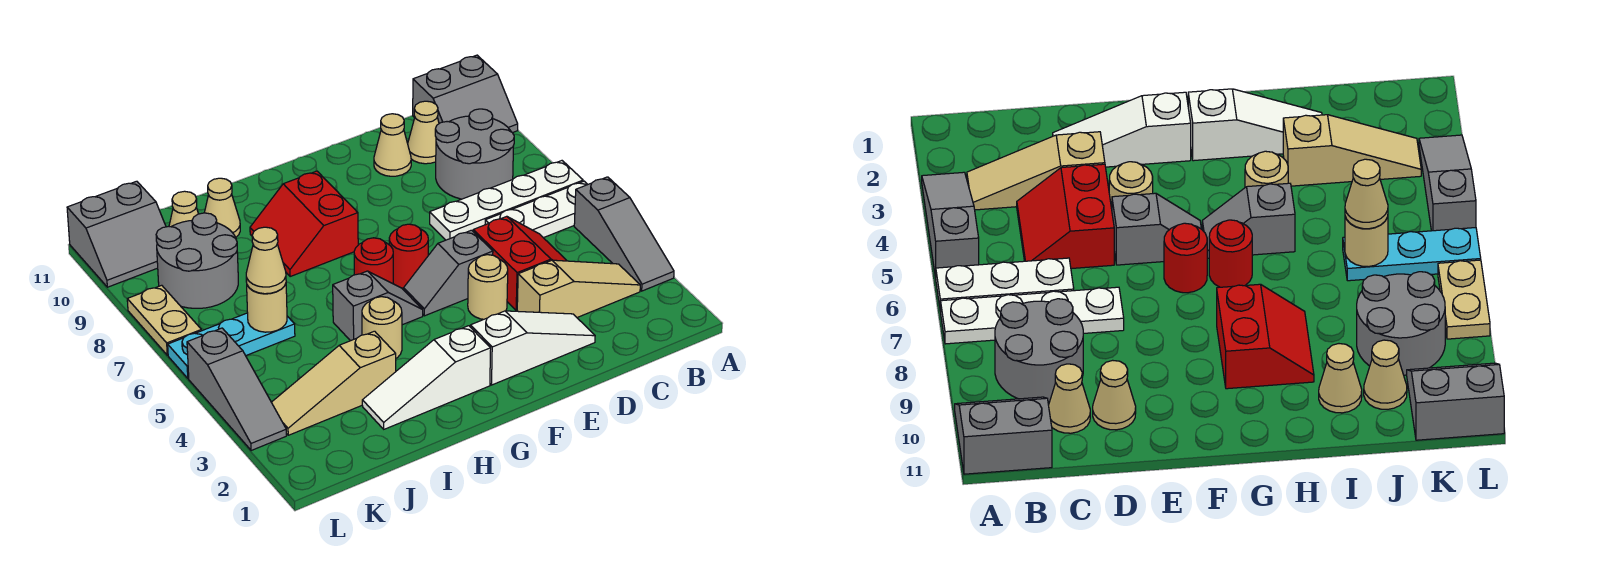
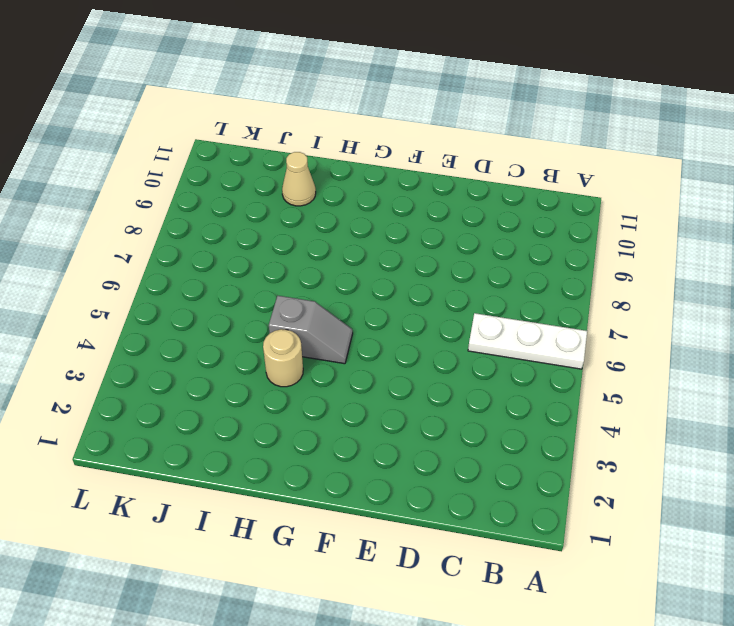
none -> grey slope A3:A5 level 1 top 5
none -> white plate A7:D7 level 1
none -> grey slope A10:B11 level 1 top 11

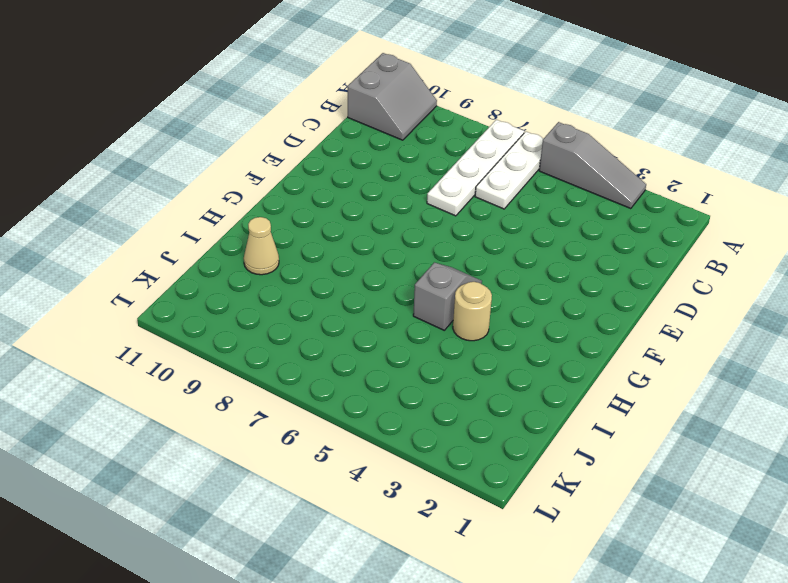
none -> tan slope B3:D3 level 1 top D
none -> grey round brick B8:C9 level 1
none -> red slope C4:D5 level 1 top D

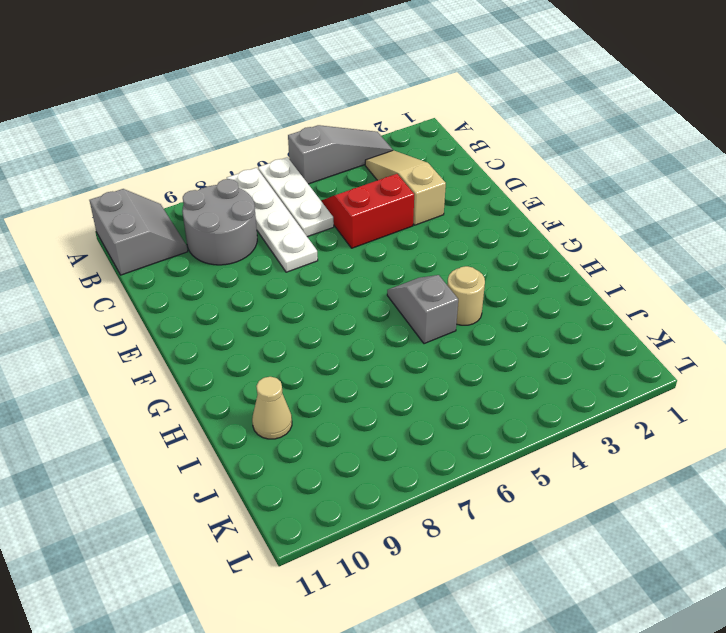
none -> tan cone C10 level 1
none -> white slope D2:F2 level 1 top F
none -> tan cone D10 level 1

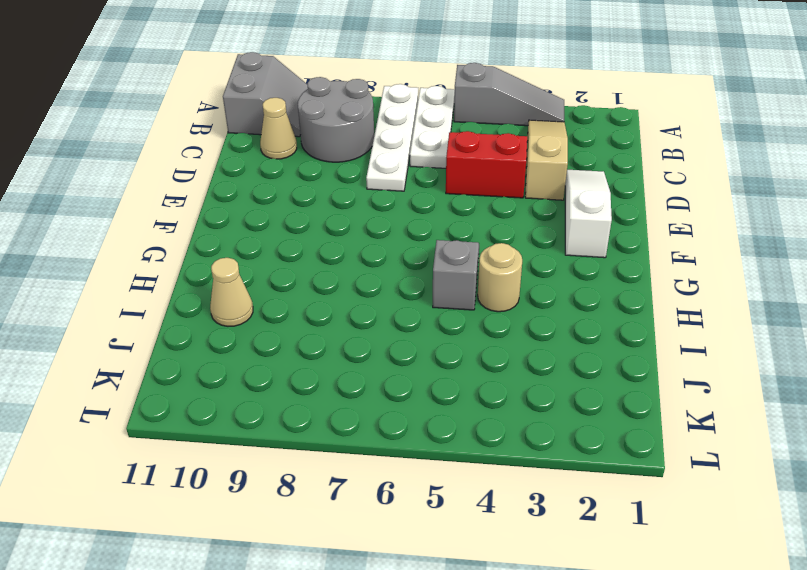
none -> tan cone D10 level 1
none -> tan round brick E4 level 1
none -> grey slope E5:F5 level 1 top E

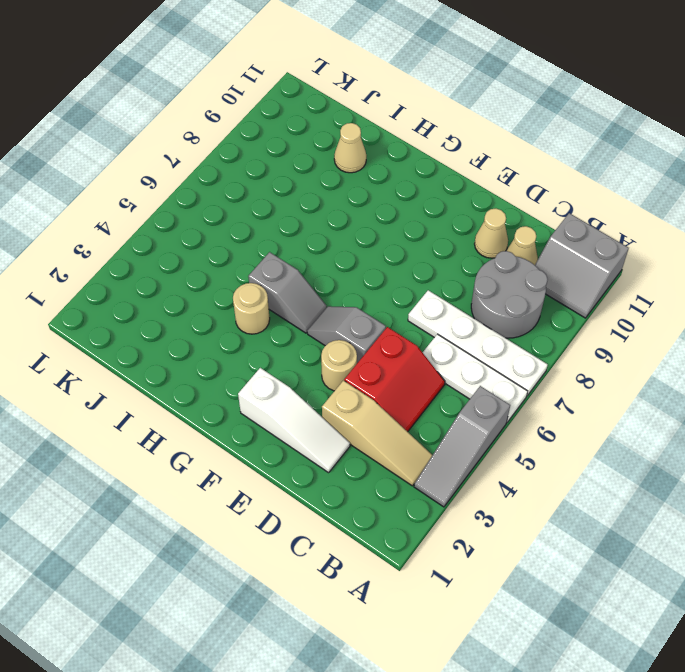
none -> red round brick F6 level 1
none -> white slope G2:I2 level 1 top G
none -> red round brick G6 level 1

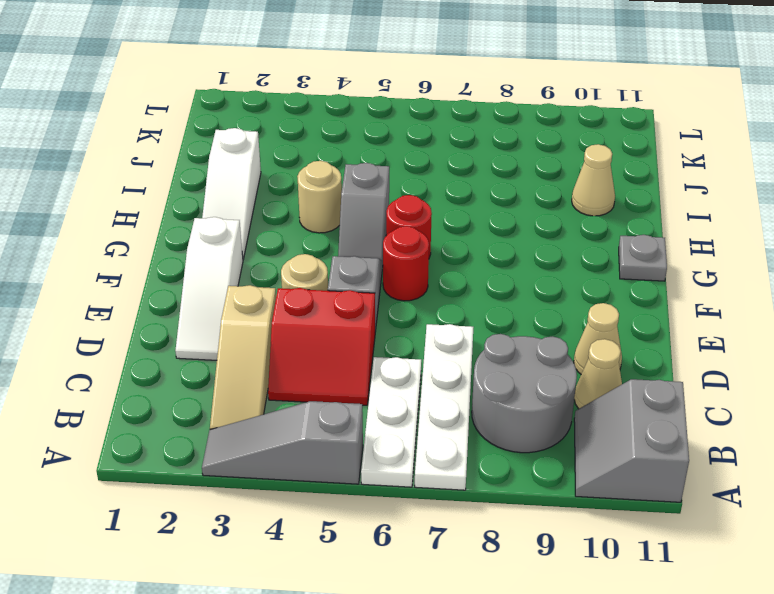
white slope G2:I2 level 1 top I -> white slope G2:I2 level 1 top G
grey plate G11 level 1 -> none
none -> red slope G8:H9 level 1 top G
none -> tan slope I3:K3 level 1 top I
none -> cyan plate J6:L6 level 1

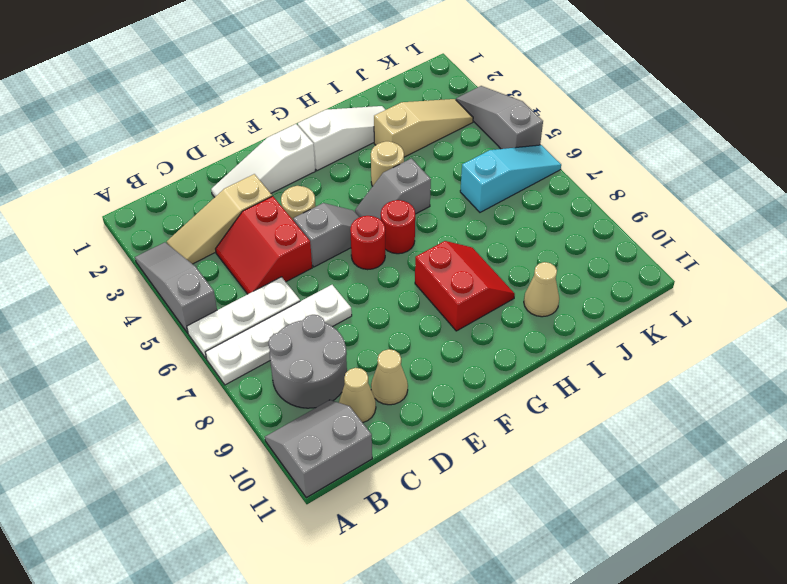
cyan slope J6:L6 level 1 top J -> cyan plate J6:L6 level 1
none -> grey round brick J8:K9 level 1
none -> tan cone J10 level 1
none -> grey slope K10:L11 level 1 top 11

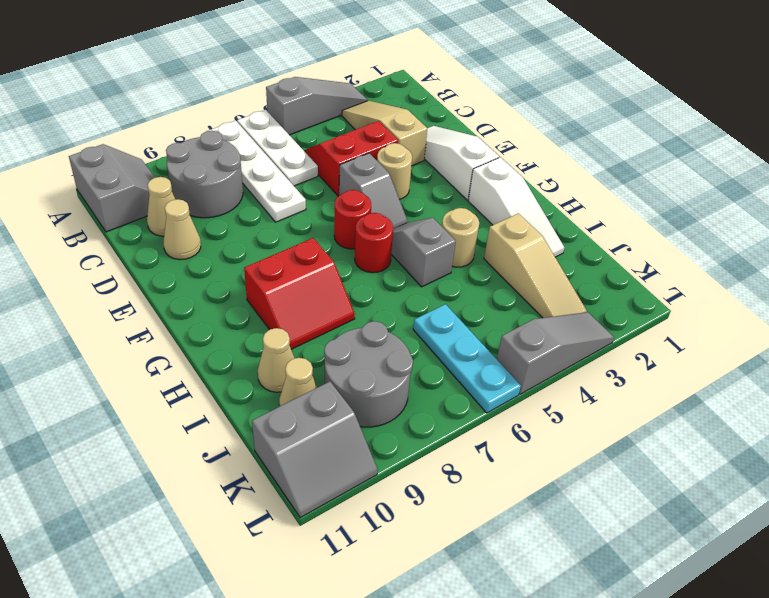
grey slope K10:L11 level 1 top K -> grey slope K10:L11 level 1 top 11
none -> tan plate L7:L8 level 1
none -> tan round brick J6 level 2
none -> tan cone J6 level 3

